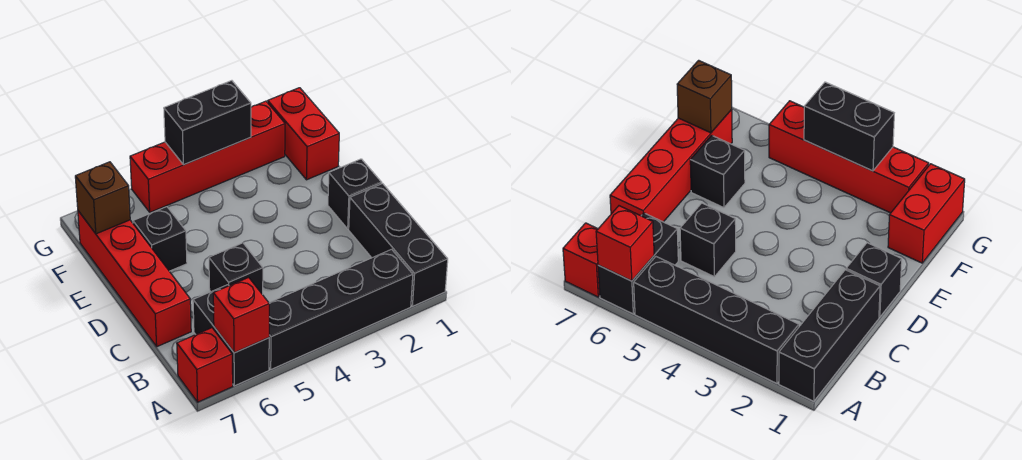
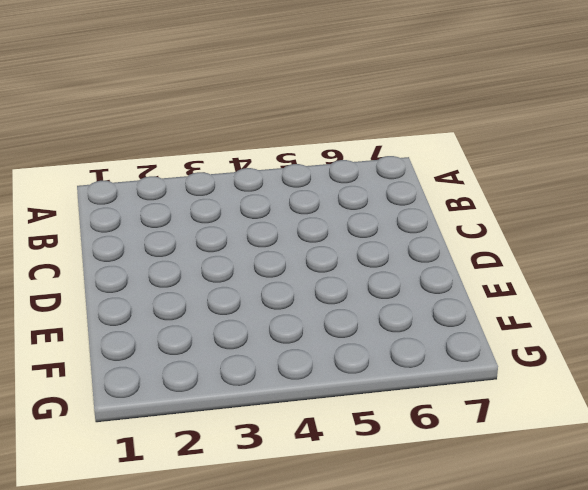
none -> black brick A1:C1 level 1
none -> black brick A2:A5 level 1
none -> black brick A6:B6 level 1

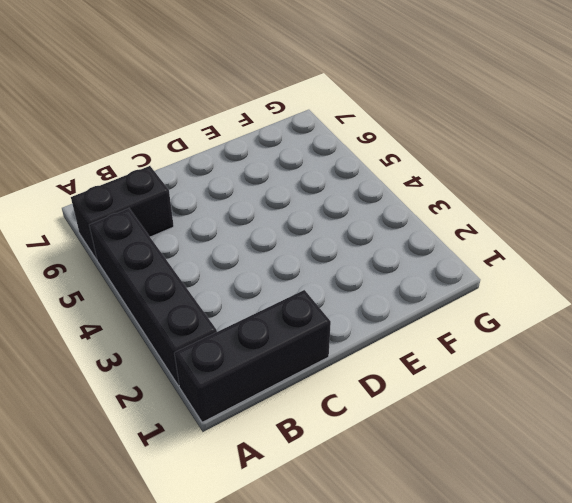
none -> red brick A7 level 1
none -> black brick C5 level 1
none -> red brick C7:F7 level 1

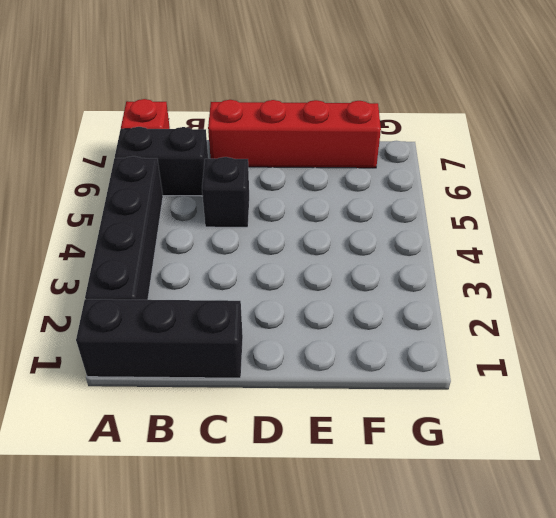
none -> black brick D1 level 1
none -> black brick E6 level 1
none -> red brick F1:G1 level 1

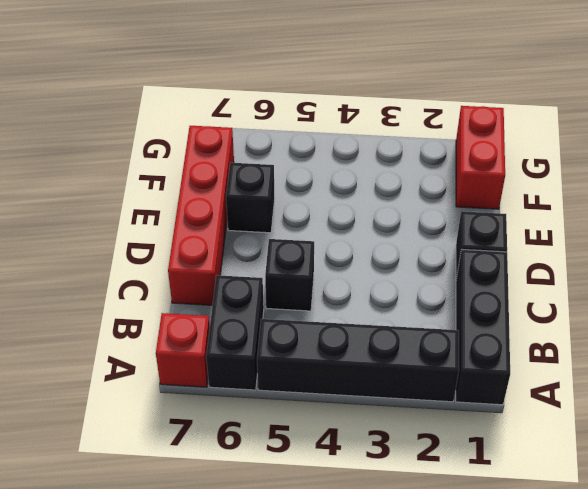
none -> red brick G2:G5 level 1
none -> red brick A6 level 2
none -> brown brick F7 level 2

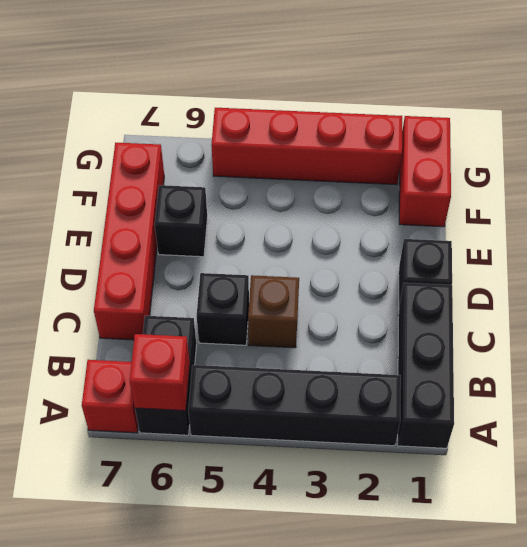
brown brick C4 level 1 -> brown brick F7 level 2
none -> black brick G3:G4 level 2

